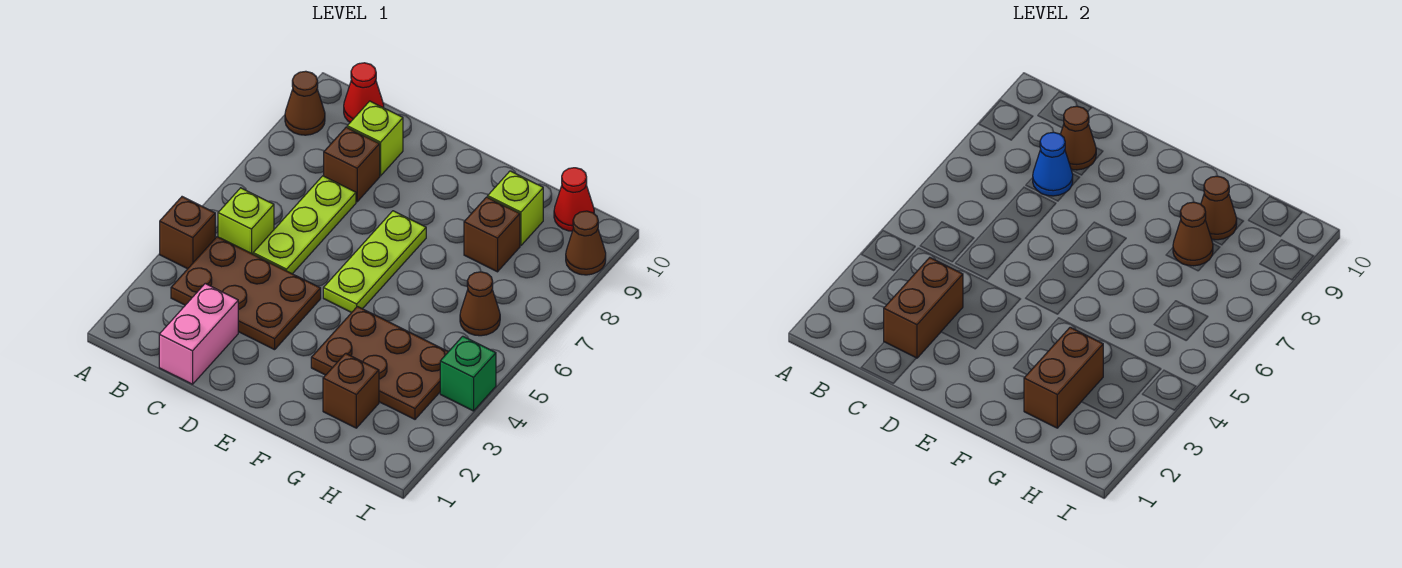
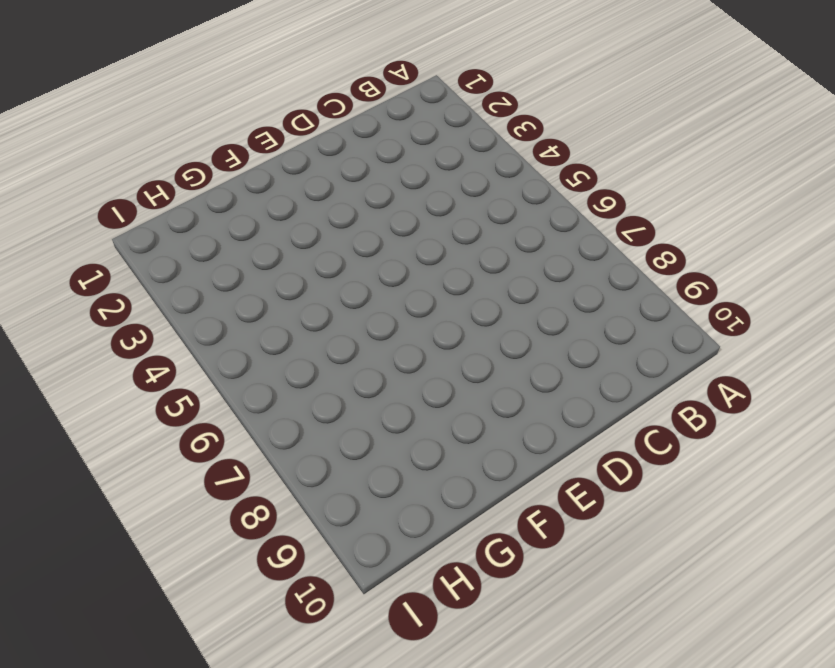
none -> brown brick A4 level 1
none -> brown cone A9 level 1
none -> brown plate B3:D4 level 1

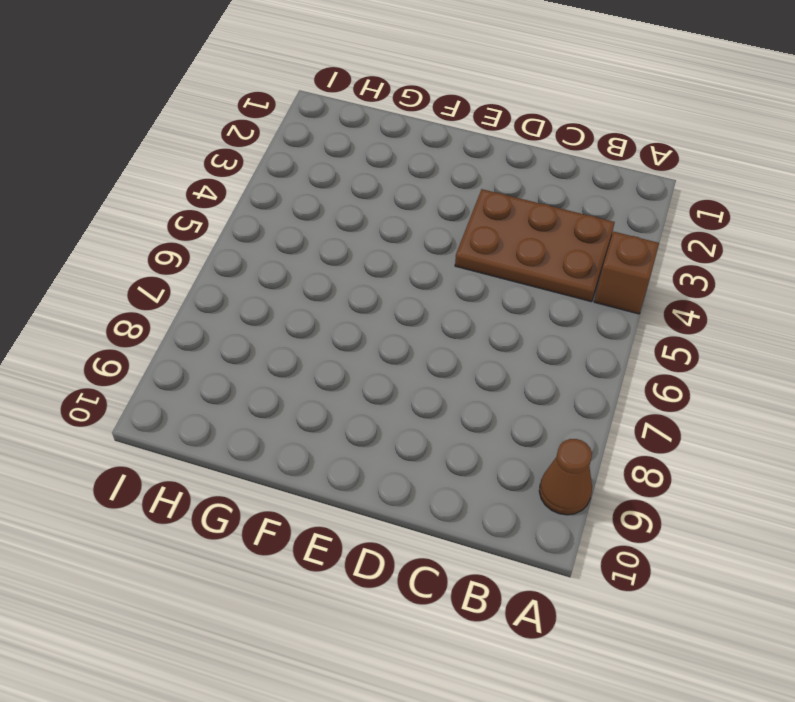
none -> lime brick B5 level 1
none -> red cone B10 level 1
none -> pink brick C1:C2 level 1

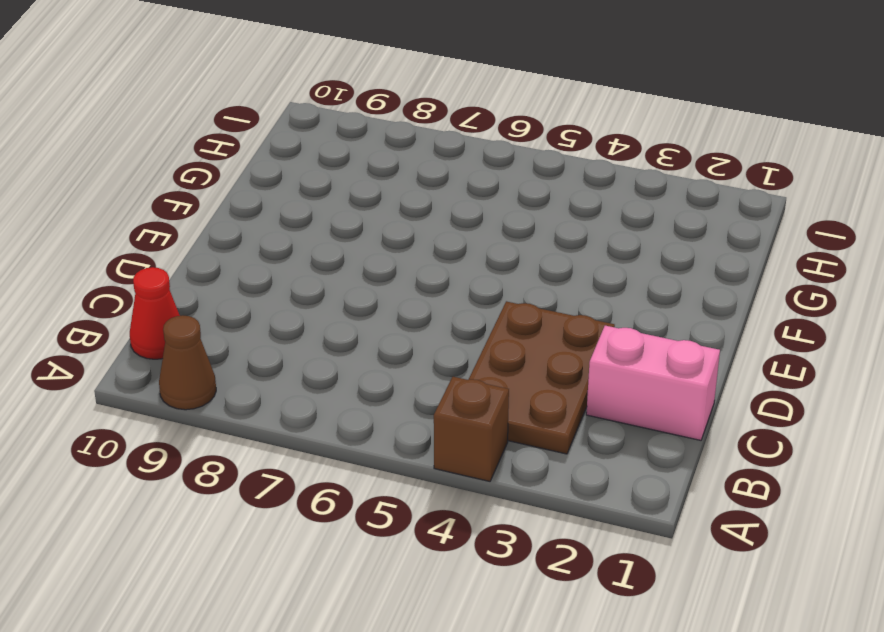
none -> lime brick B5 level 1
none -> lime plate C5:C7 level 1
none -> brown brick C8 level 1

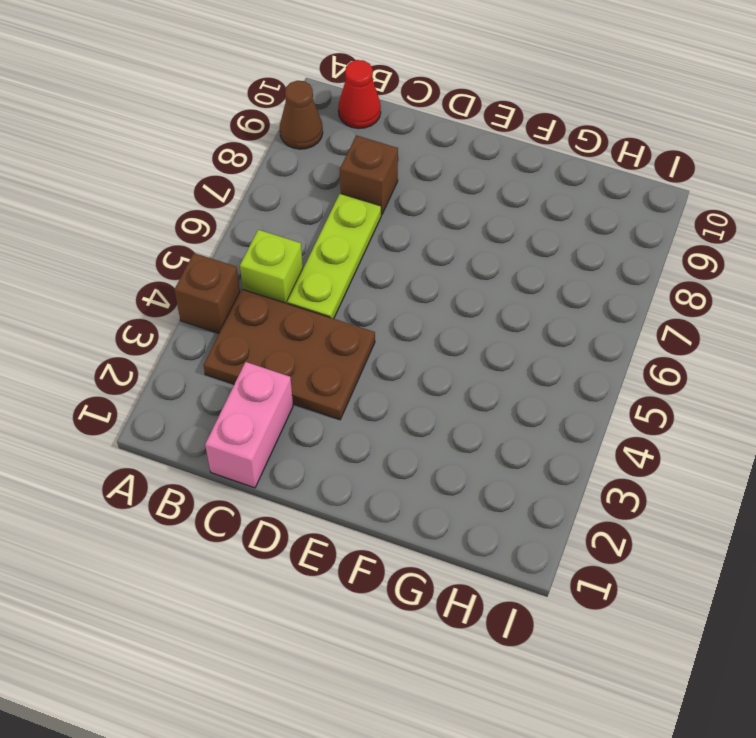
none -> lime brick C9 level 1
none -> lime plate E5:E7 level 1
none -> brown plate F3:H4 level 1

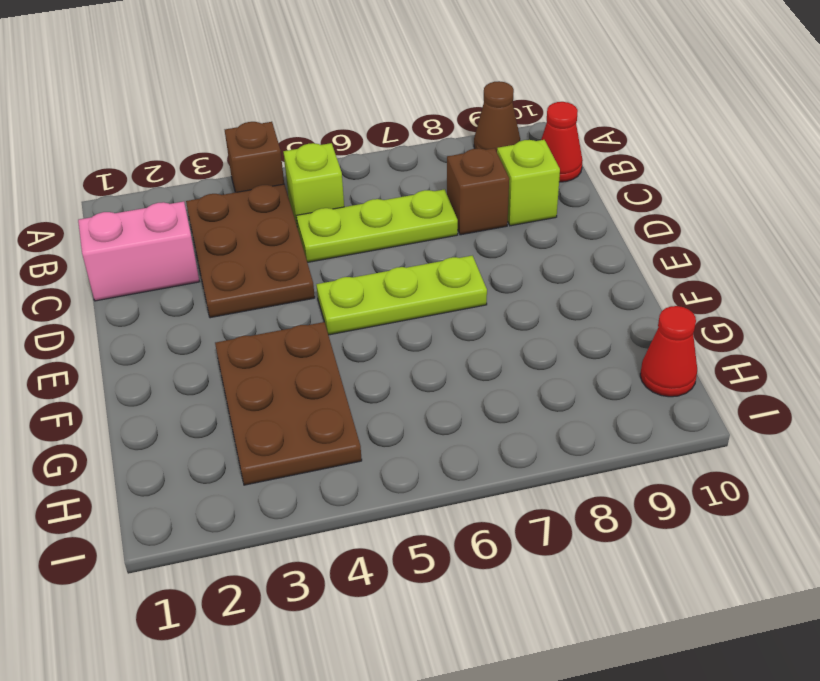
none -> brown brick G2 level 1
none -> brown brick G8 level 1
none -> lime brick G9 level 1

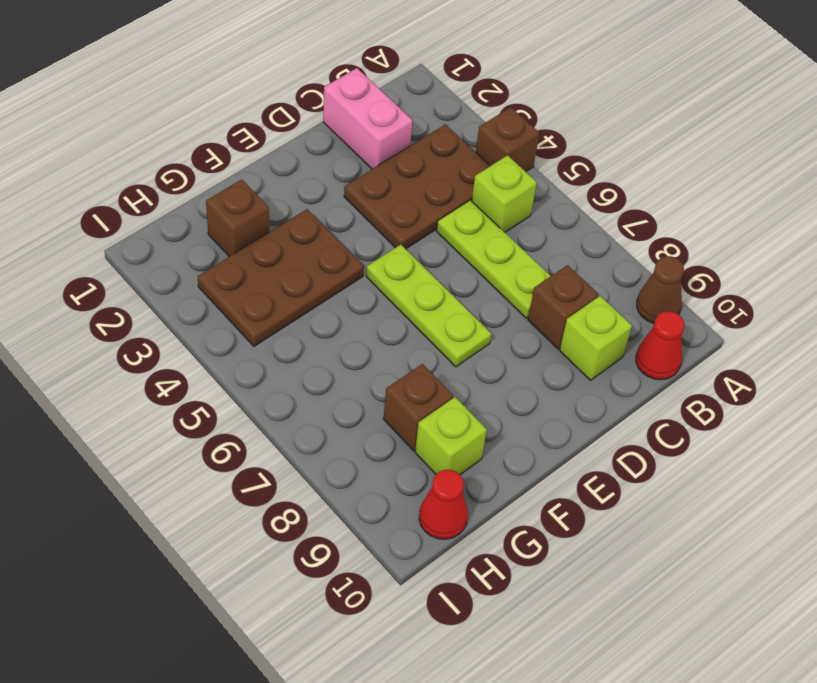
none -> brown cone H6 level 1
none -> green brick I4 level 1
none -> brown cone I9 level 1

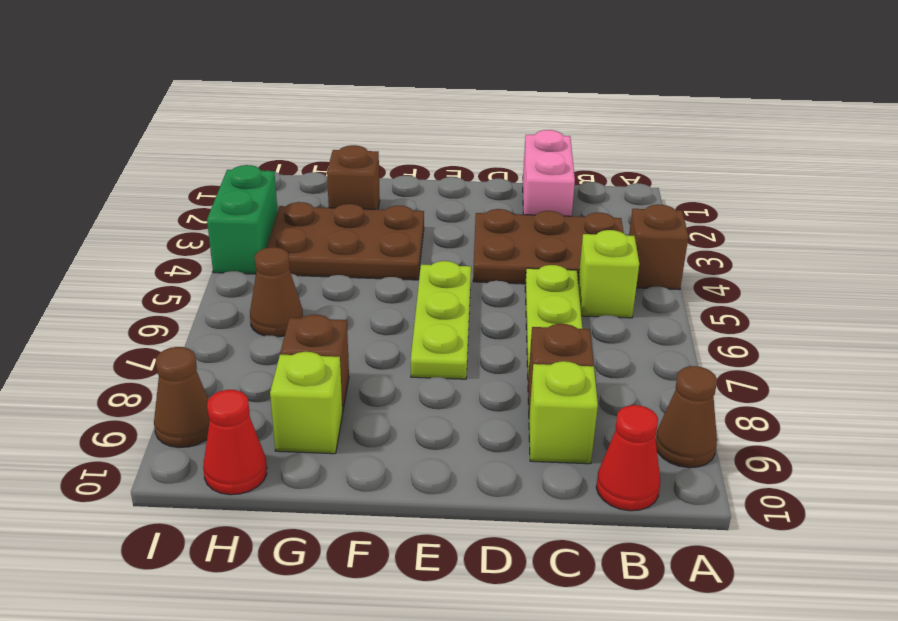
green brick I3:I4 level 1 -> green brick I4 level 1
none -> brown brick C2:C3 level 2
none -> blue cone C8 level 2
none -> brown cone C9 level 2

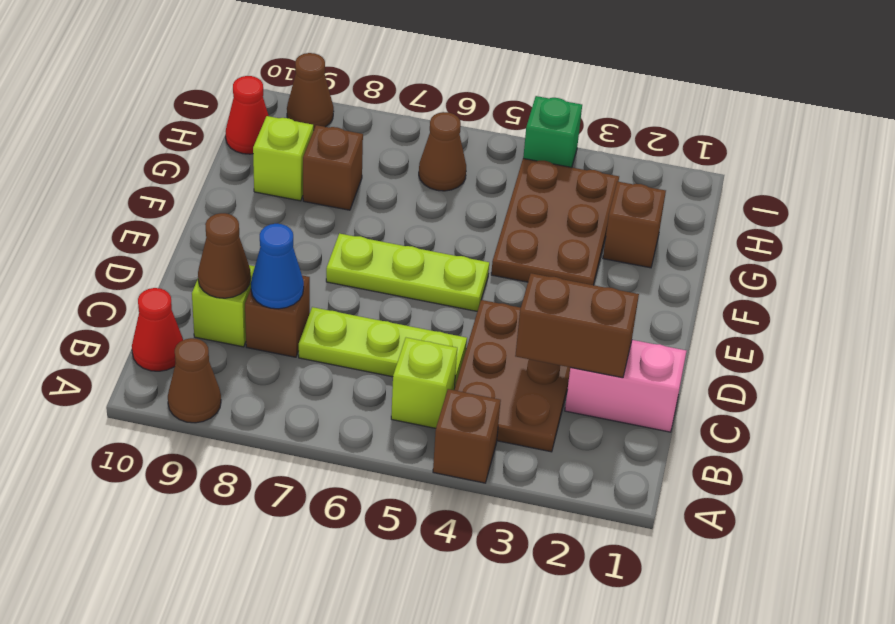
none -> brown brick G2:G3 level 2
none -> brown cone G8 level 2
none -> brown cone G9 level 2

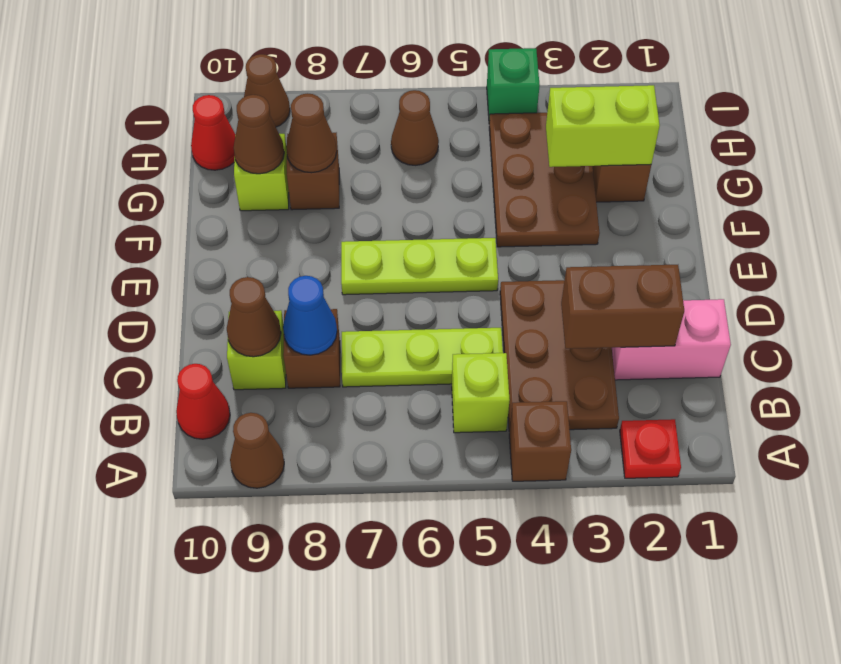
red plate A2 level 1 -> none
lime brick G2:G3 level 2 -> brown brick G2:G3 level 2

